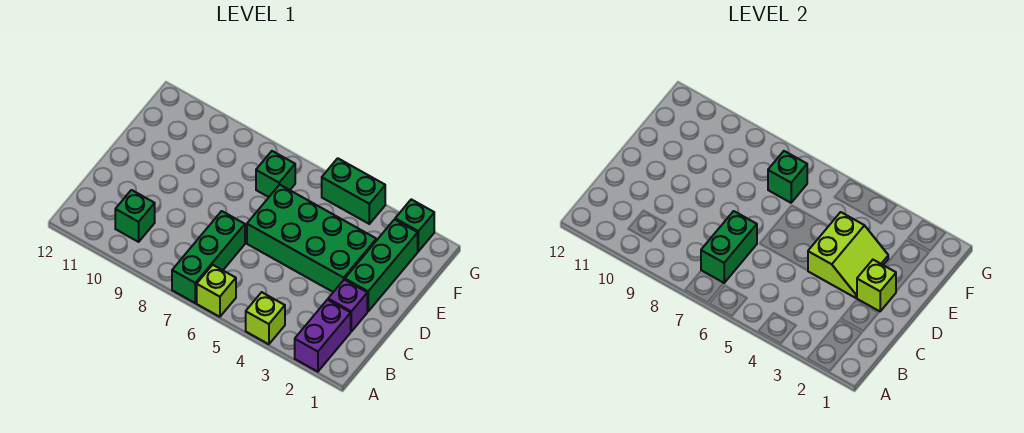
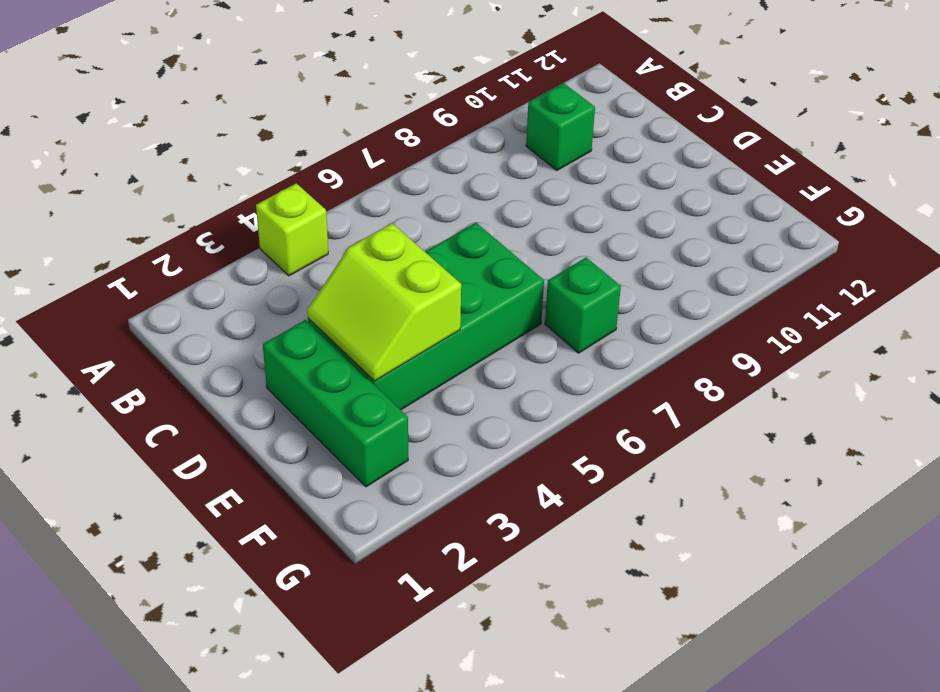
none -> purple brick A2:B2 level 1
none -> lime brick A6 level 1
none -> green brick A7:C7 level 1

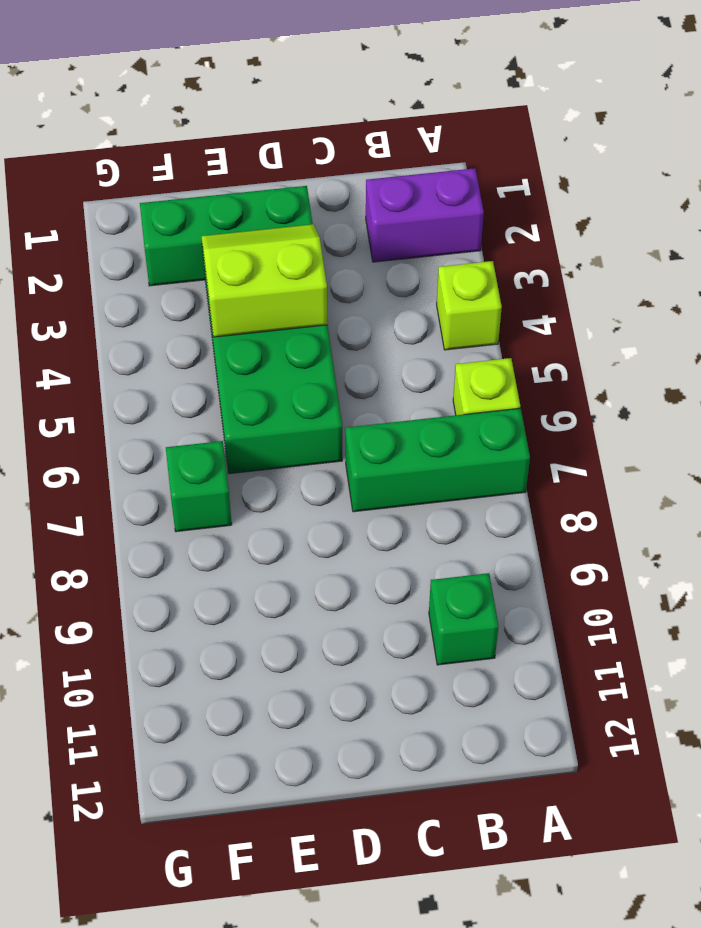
none -> purple brick C2 level 1
none -> green brick G2 level 1
none -> green brick G4:G5 level 1

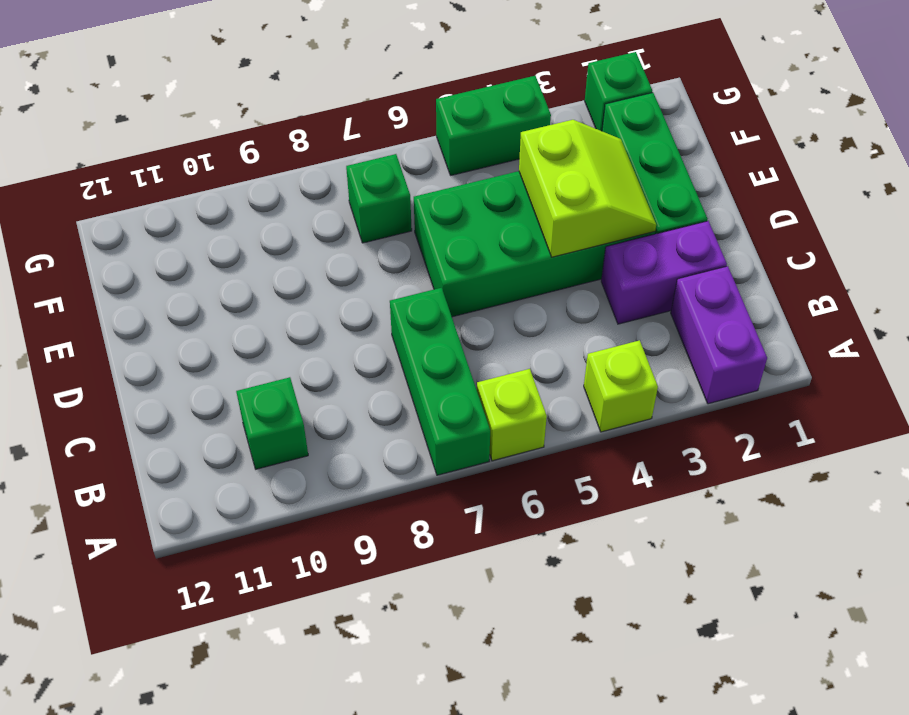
purple brick C2:C3 level 1 -> purple brick C2 level 1
none -> green brick B7:C7 level 2
none -> lime brick D2 level 2
none -> green brick F7 level 2

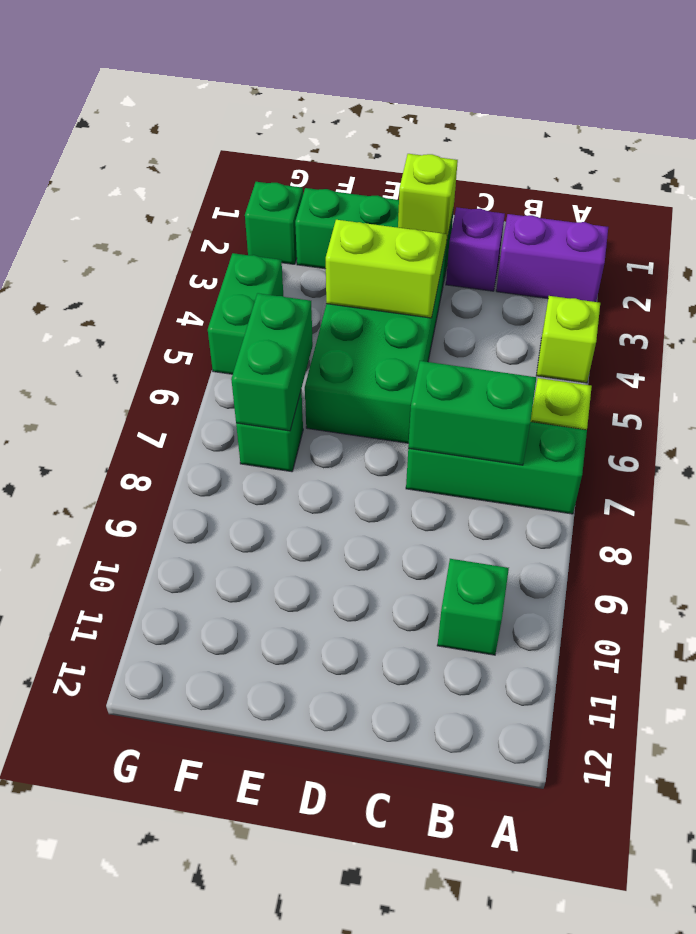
green brick F6:F7 level 2 -> green brick F7 level 2

